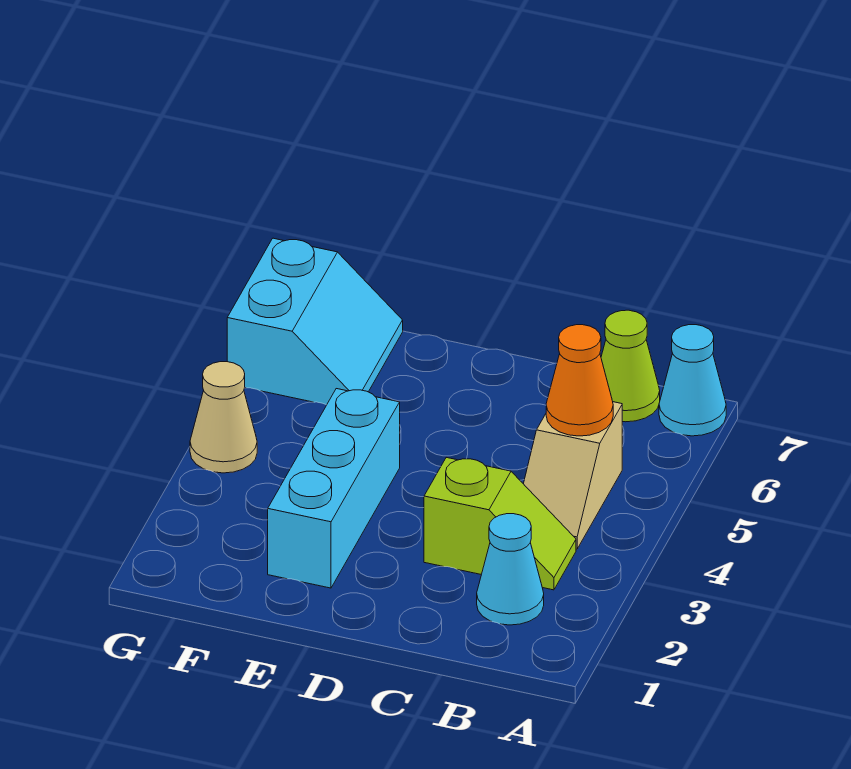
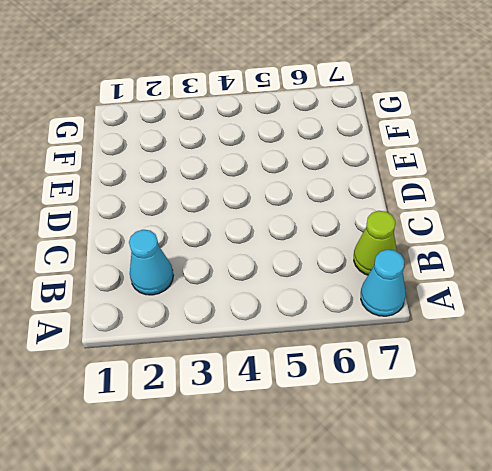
none -> lime slope B3:C3 level 1 top C
none -> tan slope B4:B5 level 1 top 5

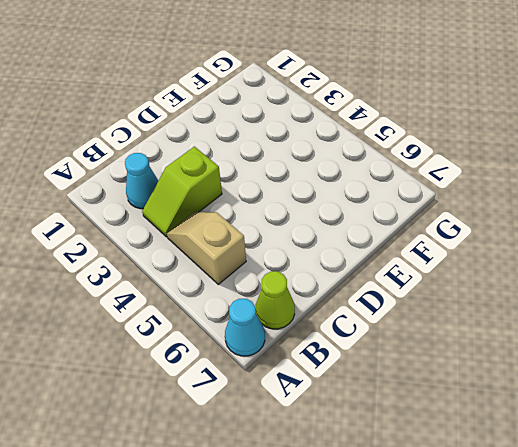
none -> cyan brick E2:E4 level 1
none -> cyan slope F6:G7 level 1 top G

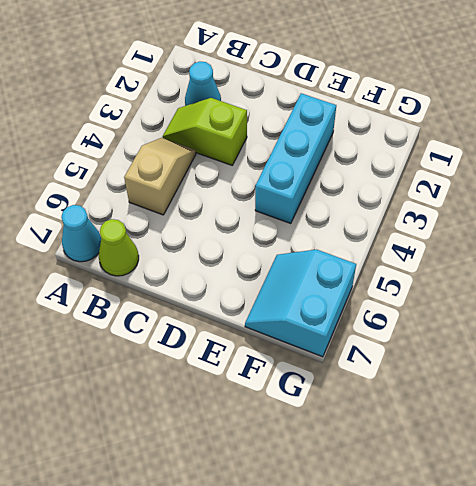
none -> tan cone G4 level 1
none -> orange cone B5 level 2

